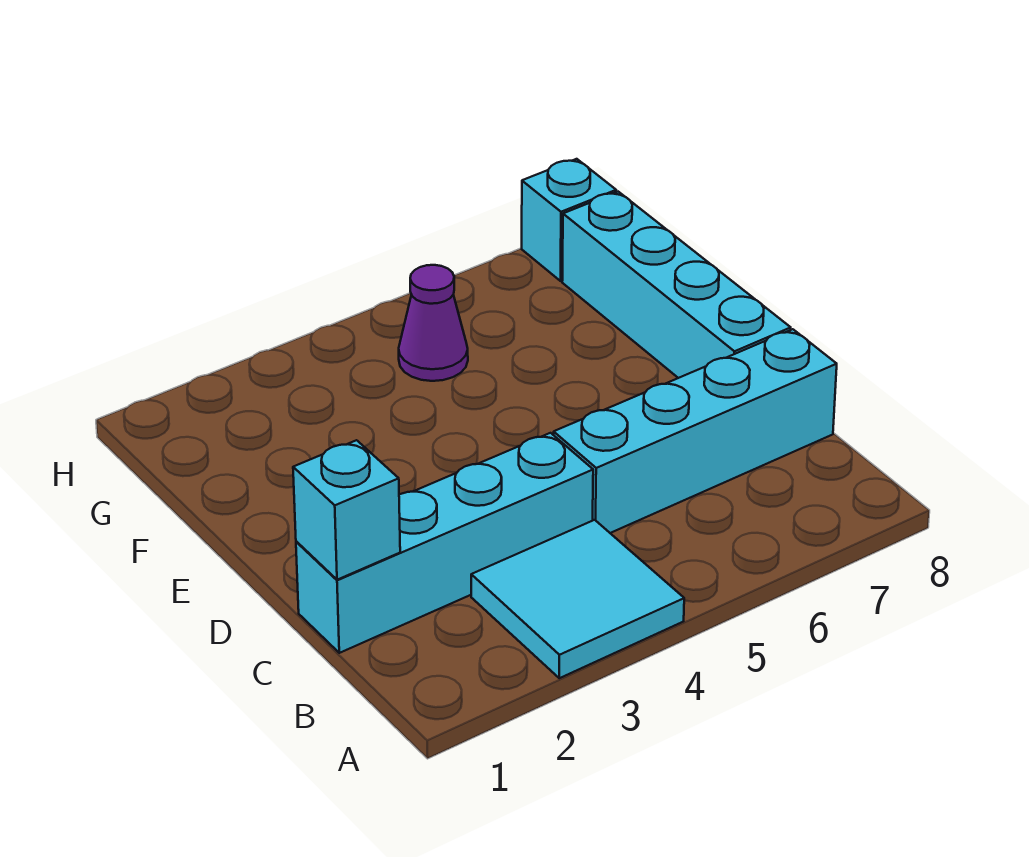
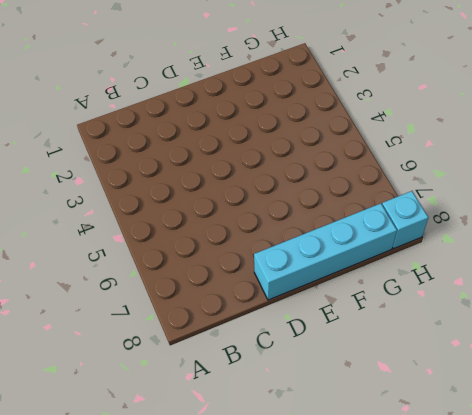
none -> cyan tile A3:B4 level 1
none -> cyan brick C1:C4 level 1

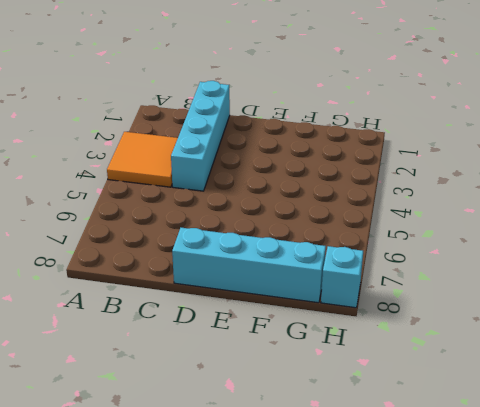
orange tile A3:B4 level 1 -> cyan tile A3:B4 level 1
none -> cyan brick C5:C8 level 1
none -> purple cone G5 level 1

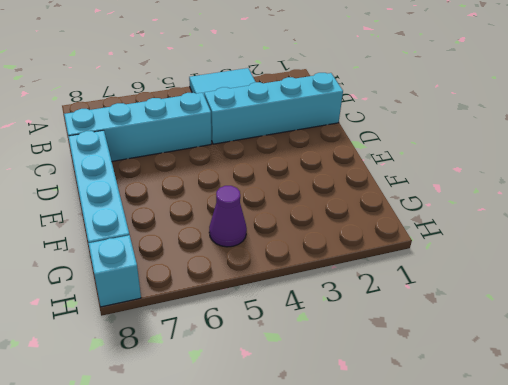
none -> cyan brick C1 level 2

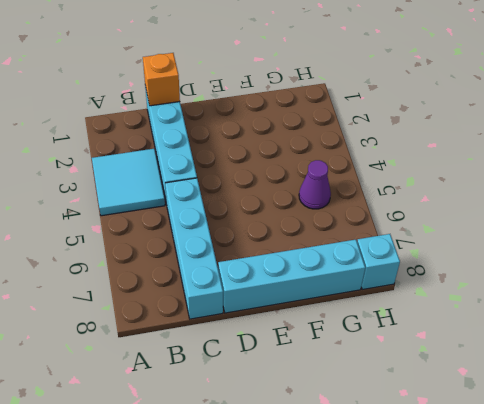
orange brick C1 level 2 -> cyan brick C1 level 2

